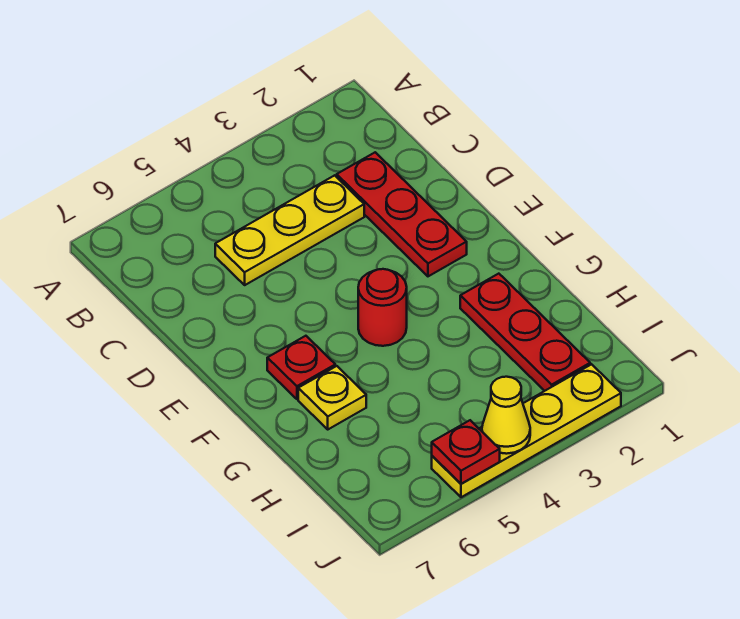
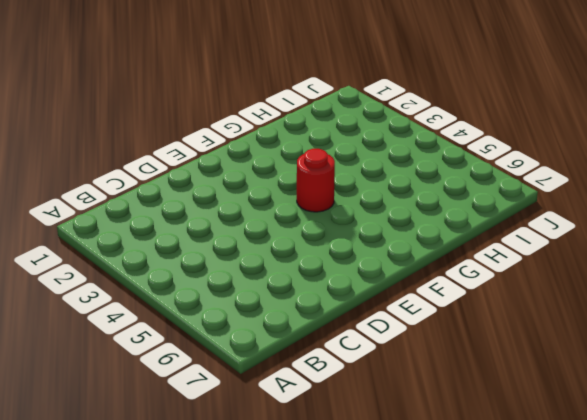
none -> red plate C2:E2 level 1
none -> yellow plate C3:C5 level 1

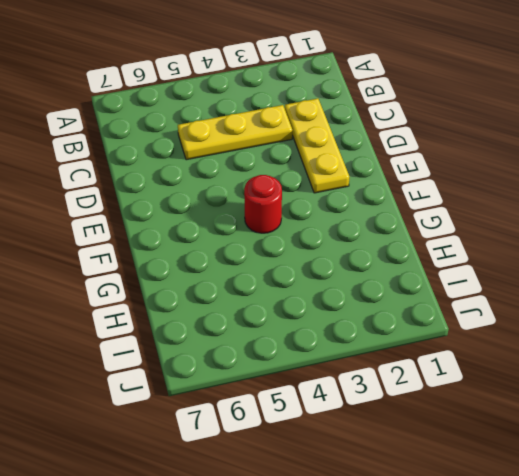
yellow plate C2:E2 level 1 -> red plate C2:E2 level 1
none -> red plate F6 level 1
none -> red plate G2:I2 level 1

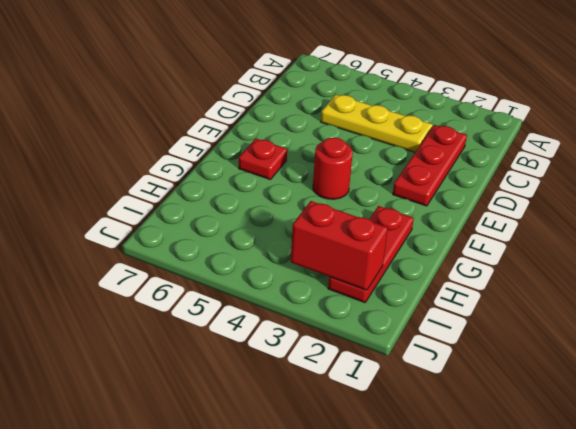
red brick I2:I3 level 2 -> none
none -> yellow plate G6 level 1
none -> yellow plate J2:J5 level 1

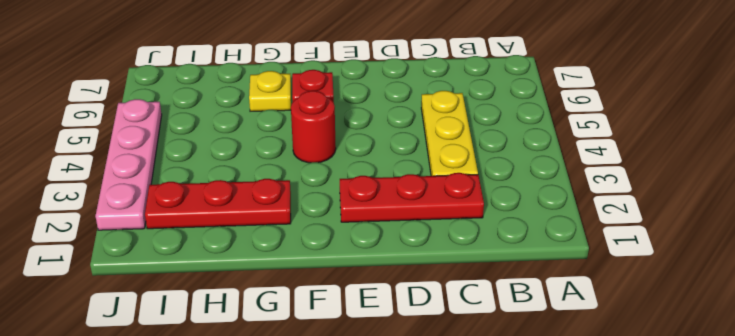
pink plate J2:J5 level 1 -> yellow plate J2:J5 level 1
none -> yellow cone J4 level 2
none -> red plate J5 level 2

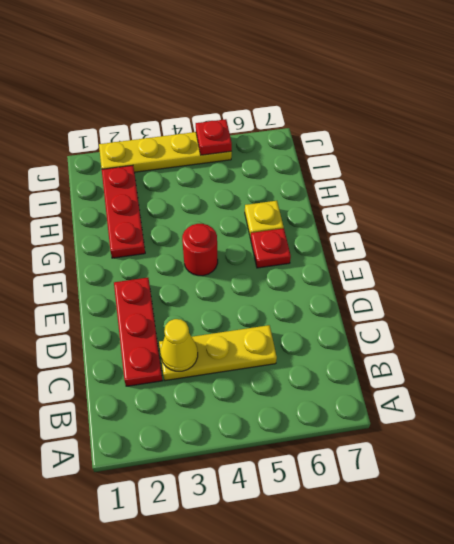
yellow cone C3 level 2 -> yellow cone J4 level 2

